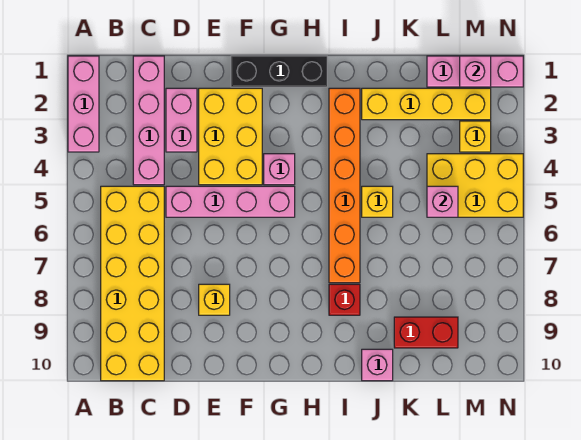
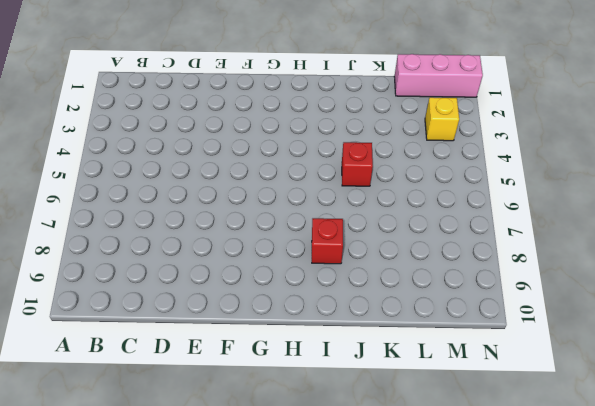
red brick J5 level 1 -> yellow brick J5 level 1
none -> pink brick A1:A3 level 1
none -> yellow brick B5:C10 level 1
none -> pink brick C1:C4 level 1

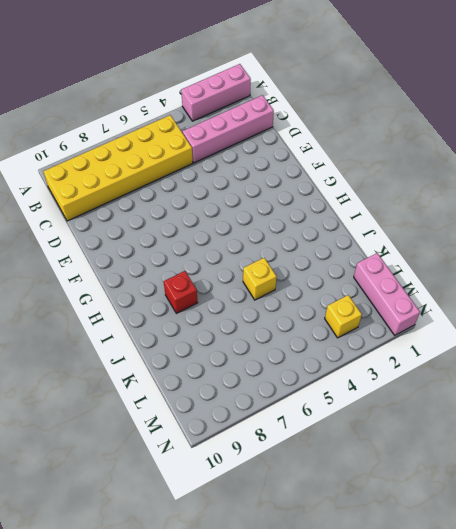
none -> pink brick D2:D3 level 1
none -> pink brick D5:G5 level 1
none -> yellow brick E2:F4 level 1

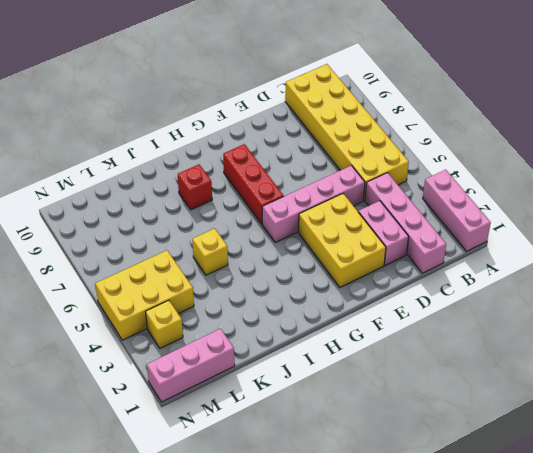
red brick G6:G8 level 1 -> none
none -> yellow brick E8 level 1
none -> black brick F1:H1 level 1
none -> pink brick G4 level 1

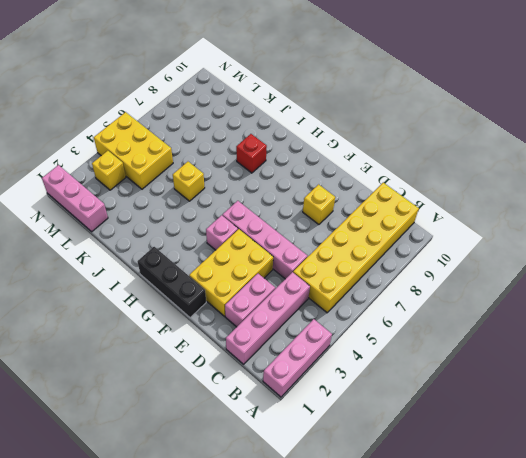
none -> orange brick I2:I7 level 1
none -> yellow brick J2:M2 level 1
none -> pink brick J10 level 1

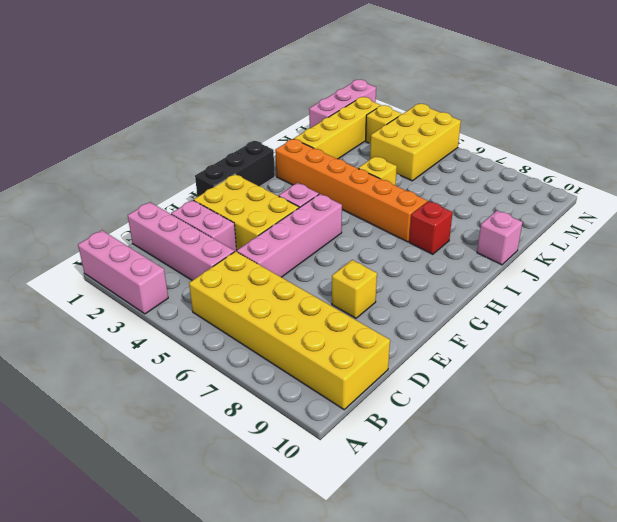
none -> red brick K9:L9 level 1
none -> pink brick L5 level 2
none -> pink brick M1 level 2

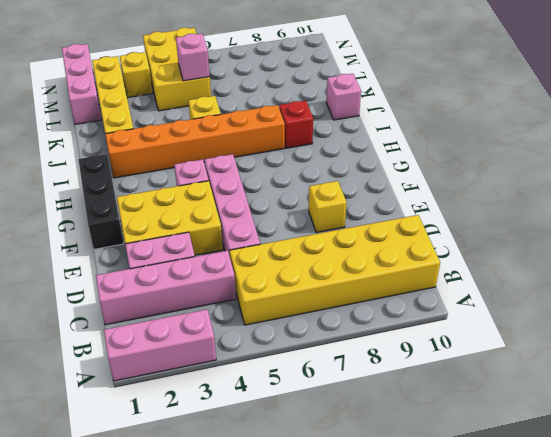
none -> red brick K9:L9 level 1
none -> pink brick M1 level 2

